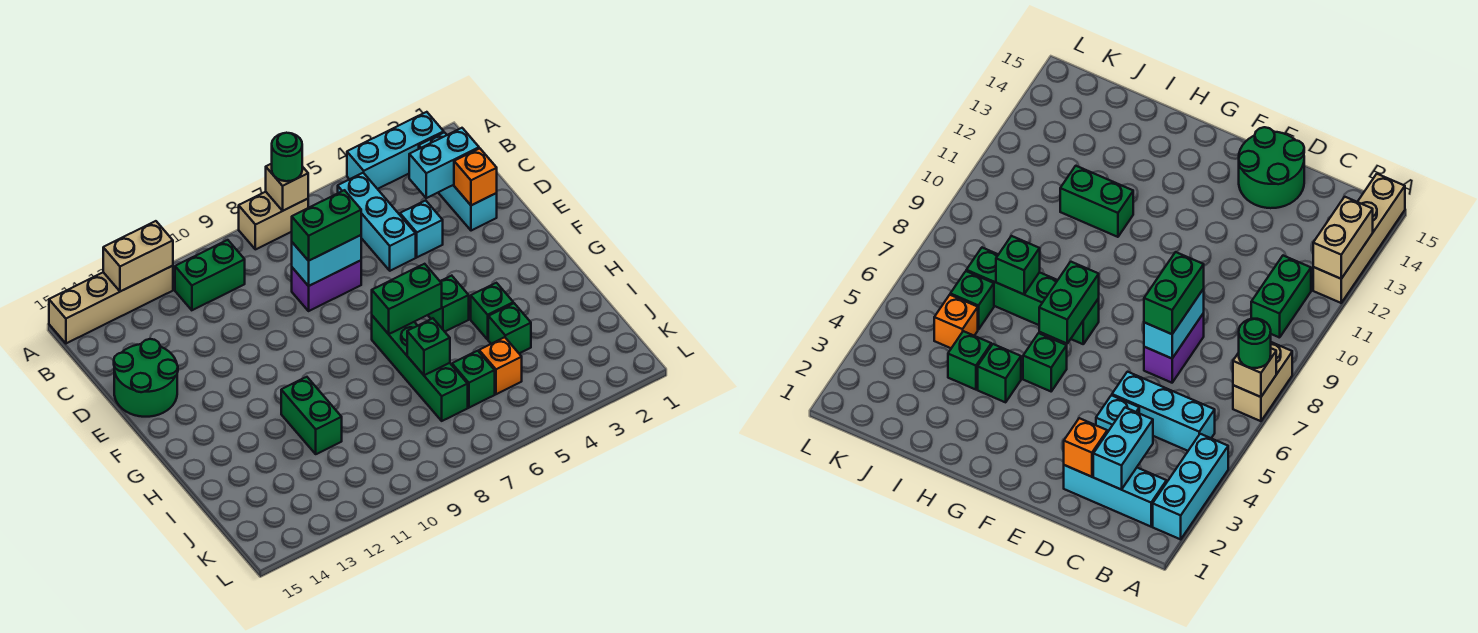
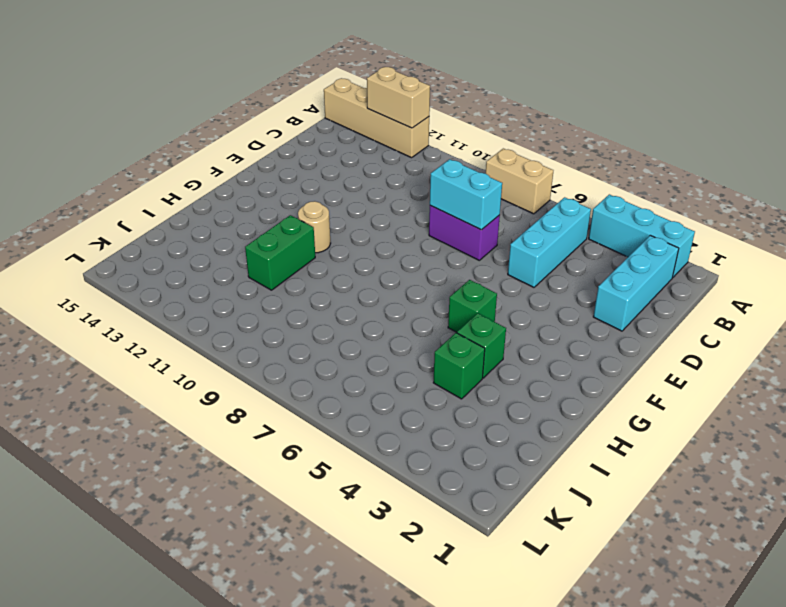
tan round brick G11 level 1 -> none
none -> green brick B10:B11 level 1
none -> cyan brick D4 level 1
none -> green round brick D14:E15 level 1

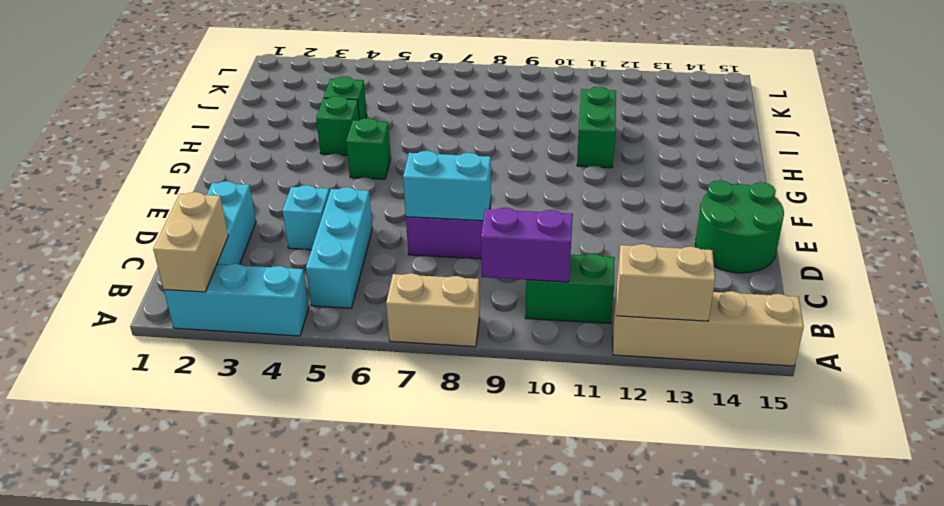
tan brick A2:B2 level 2 -> none
purple brick B9:B10 level 2 -> none
none -> green brick G7:J7 level 1
none -> orange brick J5 level 1
none -> green brick J6 level 1

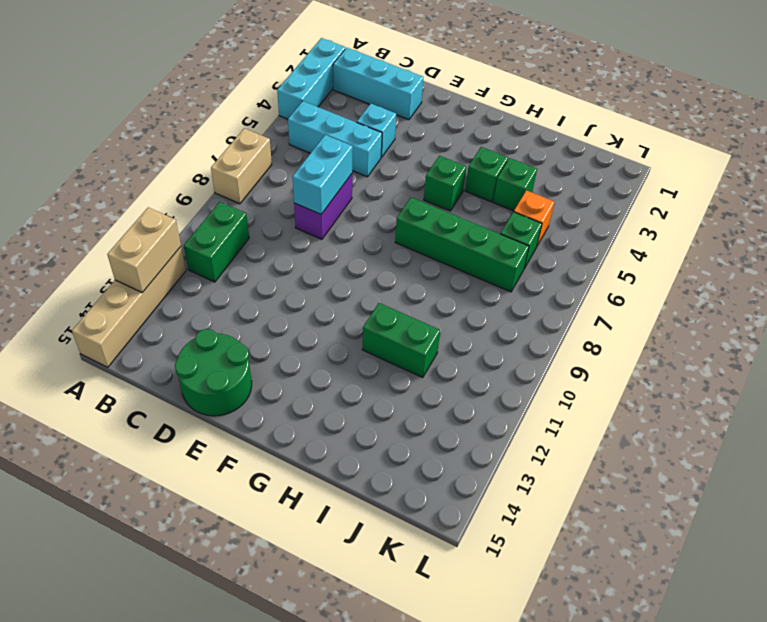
none -> tan brick A7 level 2
none -> cyan brick C2:C3 level 2
none -> orange brick D2 level 2

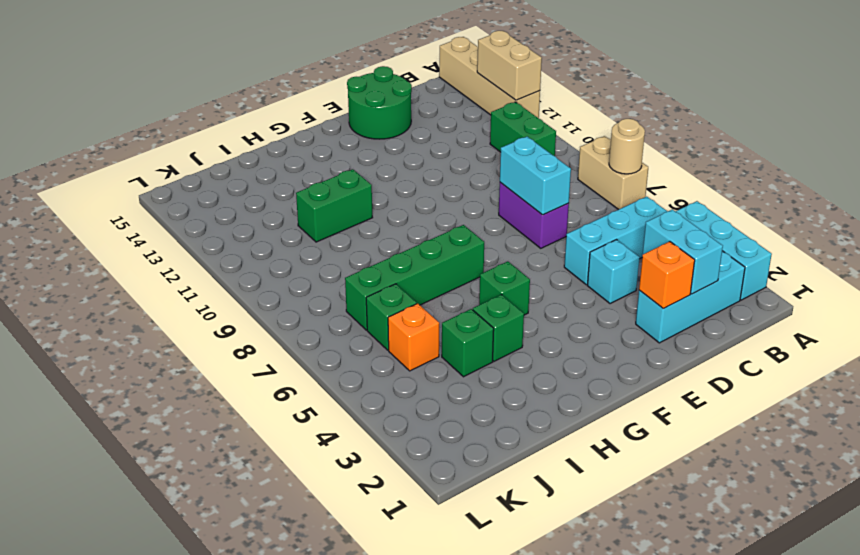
tan round brick A7 level 2 -> tan brick A7 level 2
none -> green brick G6:G7 level 2
none -> green brick I7 level 2
none -> green round brick A7 level 3

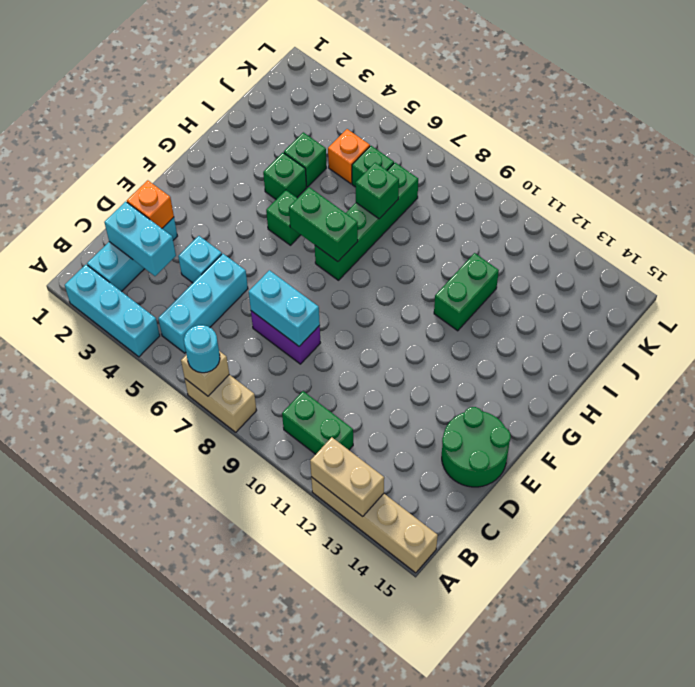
cyan round brick A7 level 3 -> green round brick A7 level 3
none -> green brick D7:D8 level 3

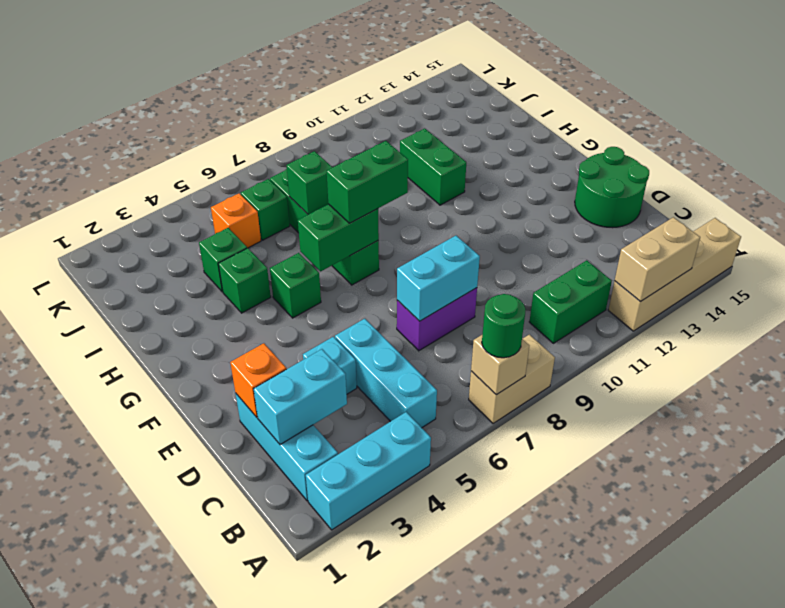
green brick G7:G8 level 3 -> green brick D7:D8 level 3

